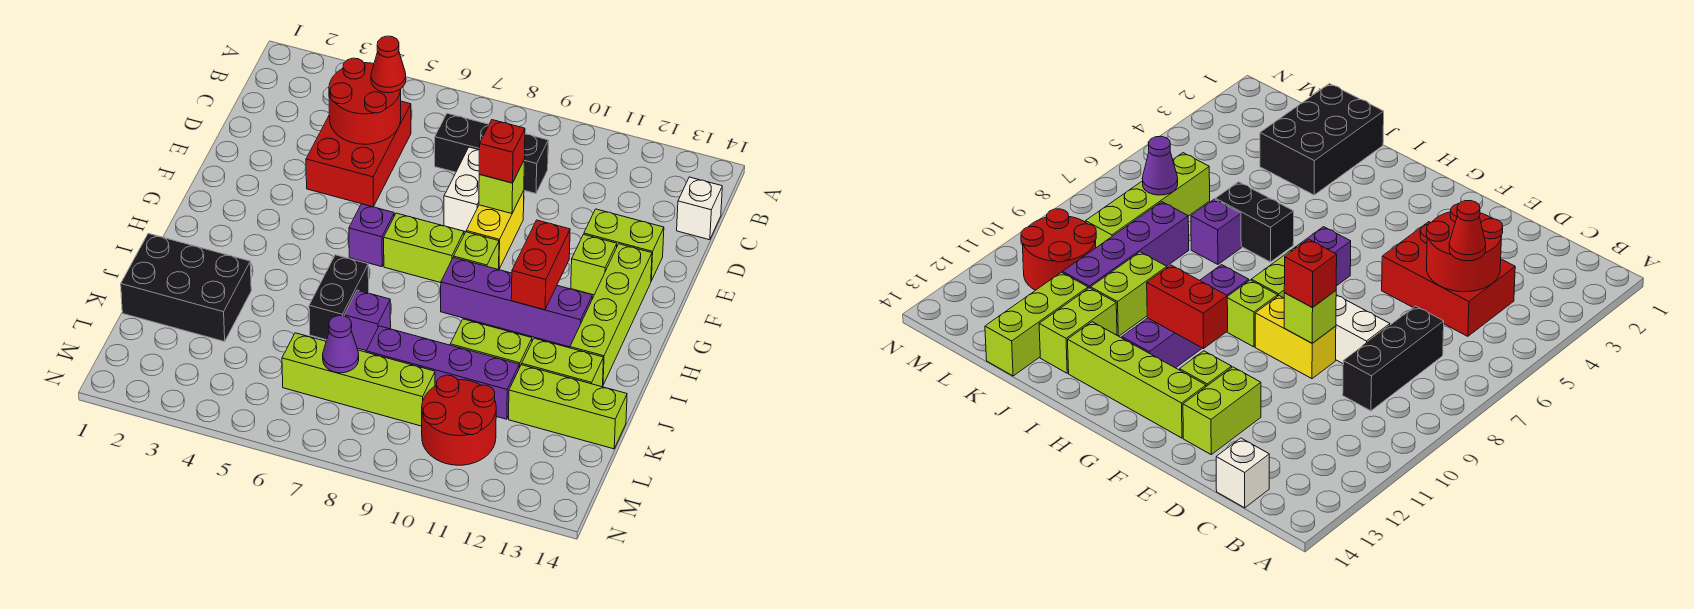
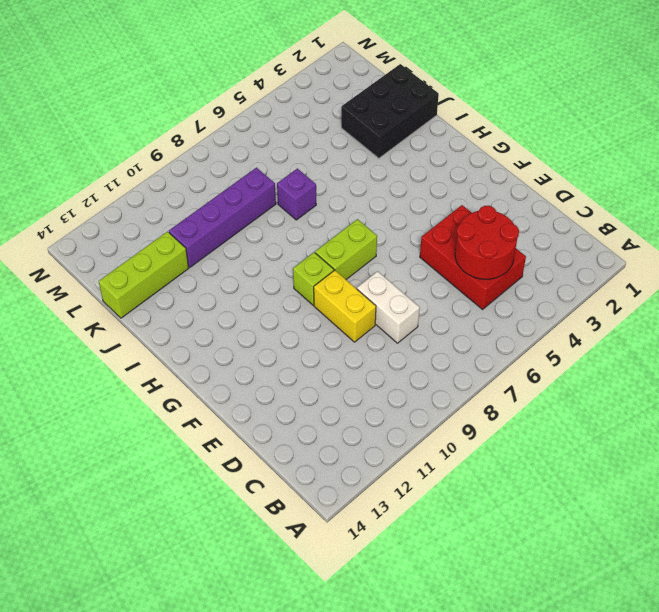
none -> black brick C7:C9 level 1
none -> white brick C14 level 1
none -> lime brick E12:E13 level 1

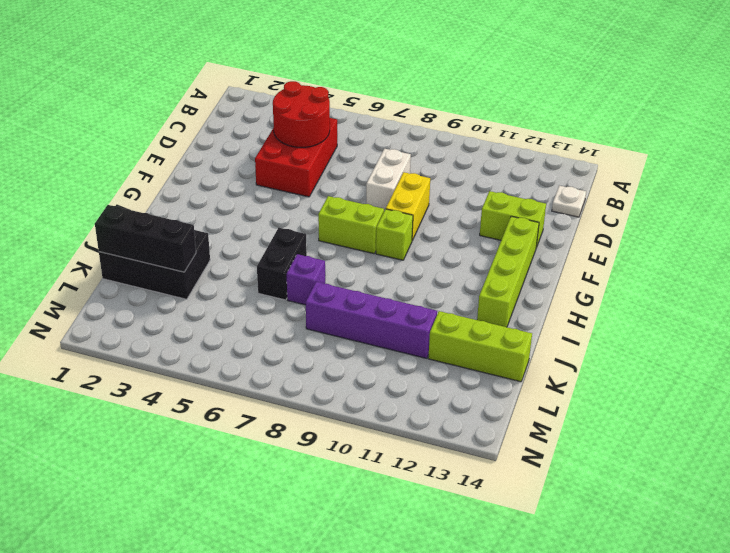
white plate C14 level 1 -> white brick C14 level 1
black brick K1:K3 level 2 -> black brick C7:C9 level 1
none -> lime brick F12 level 1
none -> purple brick G6 level 1
none -> purple brick H9:H12 level 1

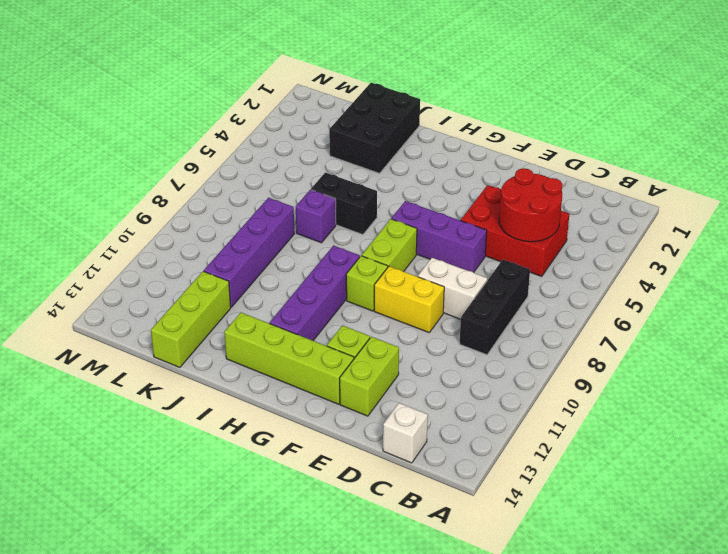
purple brick E6:G6 level 1 -> purple brick G6 level 1
none -> lime brick J10:J11 level 1
none -> lime brick J12:J13 level 1
none -> lime brick L6:L9 level 1

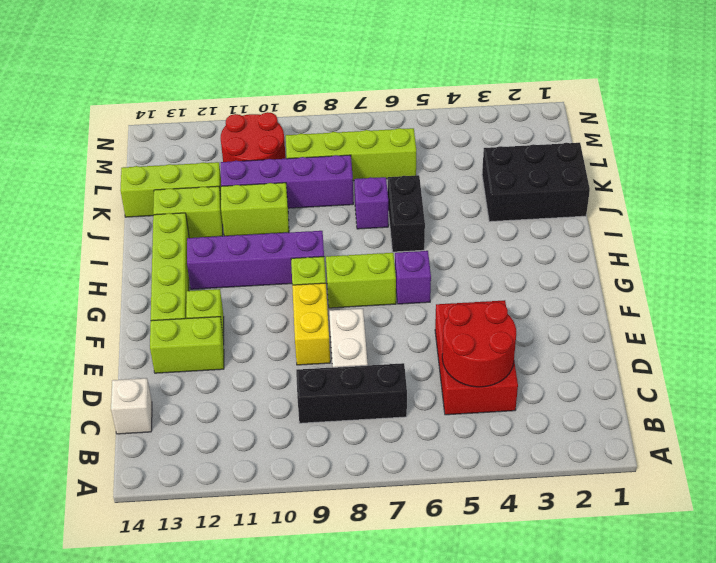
none -> lime brick E9 level 2
none -> red brick G11:H11 level 2
none -> purple cone L7 level 2

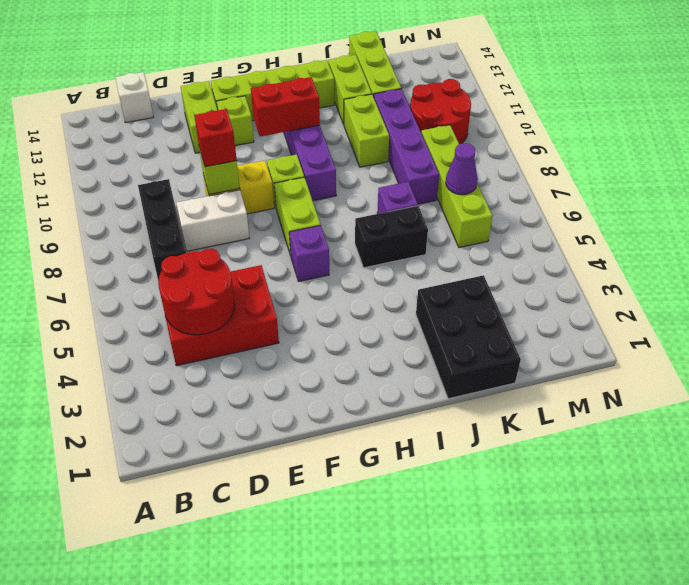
none -> red cone C5 level 3

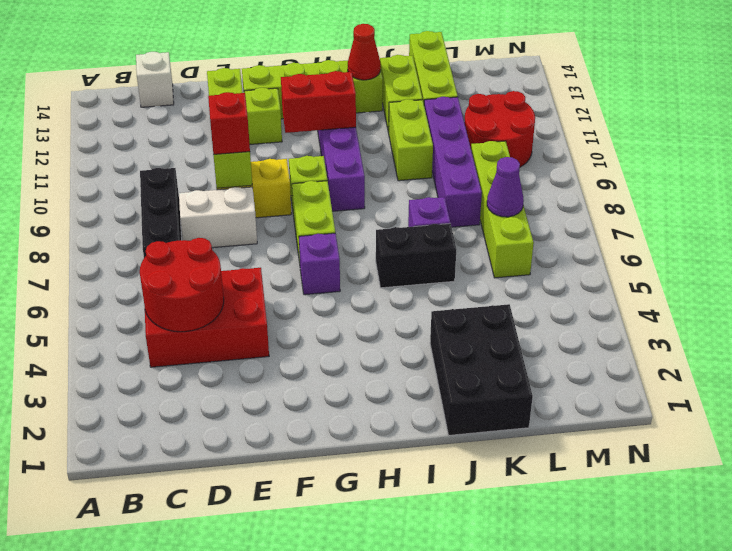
red cone I13 level 2 -> red cone C5 level 3

